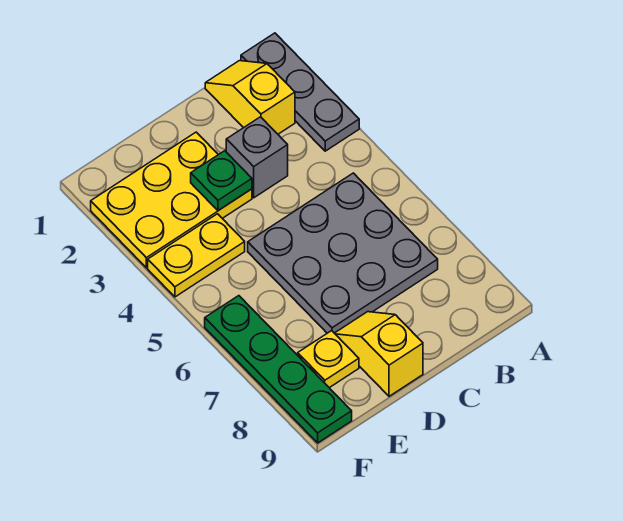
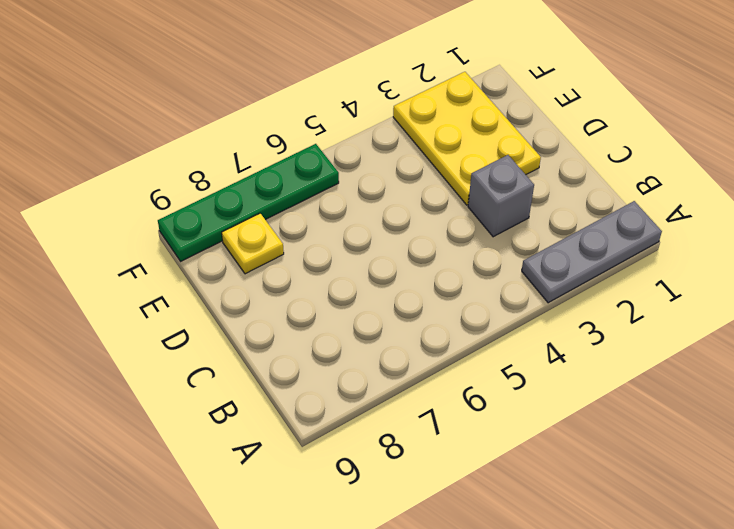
none -> yellow slope B1:B2 level 1 top 2
none -> grey plate B5:D7 level 1

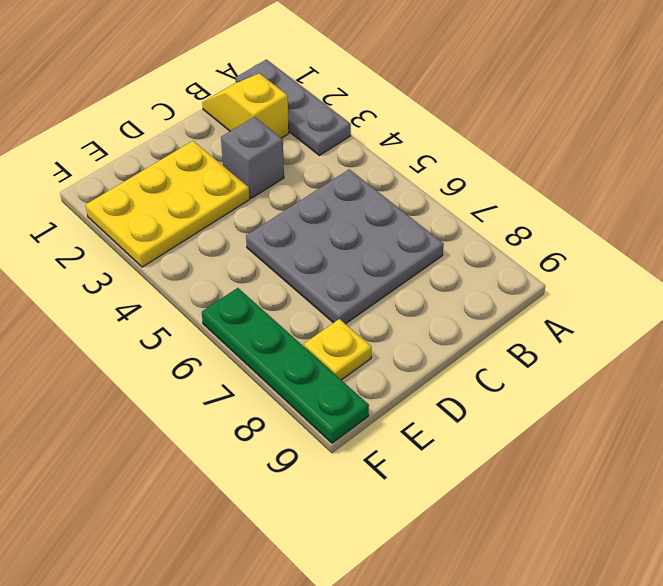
none -> yellow slope D8:D9 level 1 top 9
none -> yellow plate E4:F4 level 1

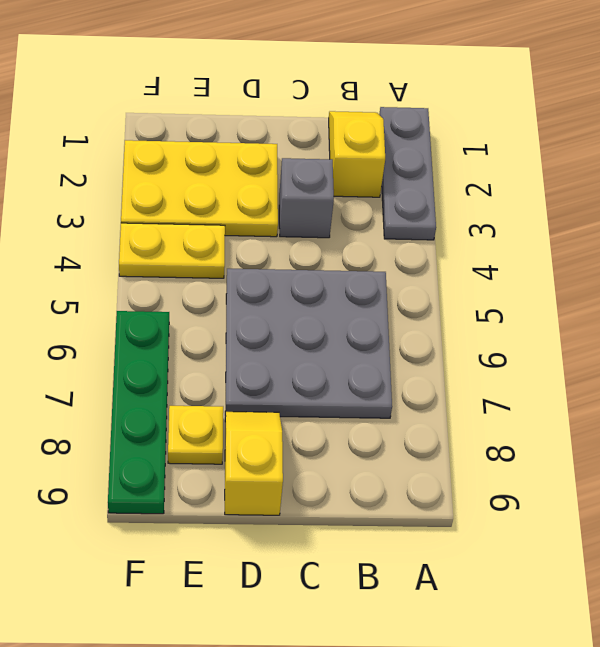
none -> green plate D3 level 2

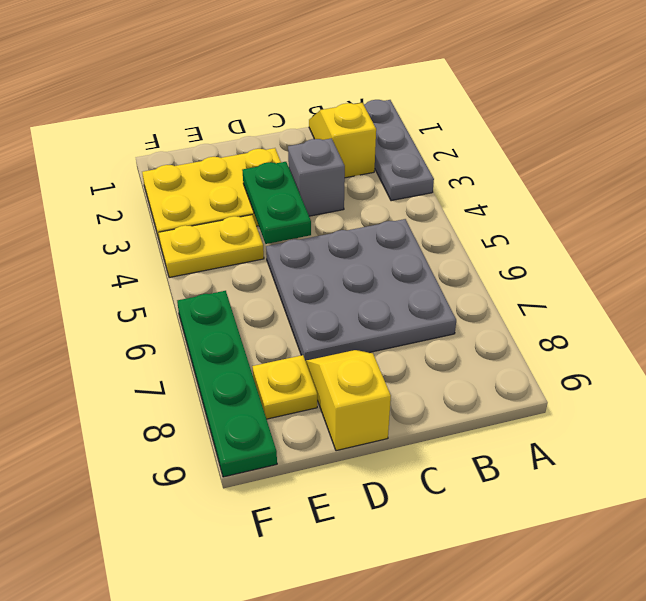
green plate D3:D4 level 2 -> green plate D3 level 2

